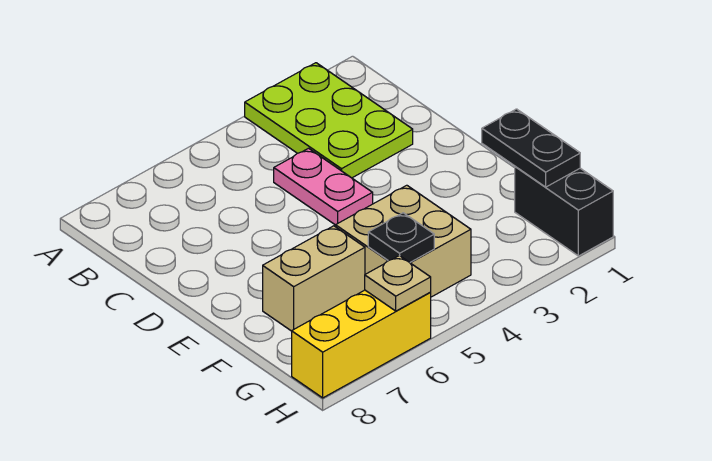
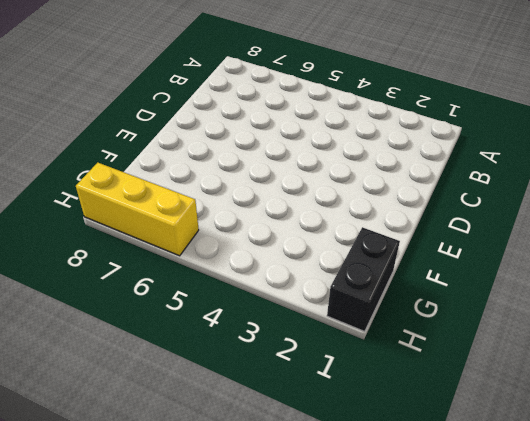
none -> lime plate A2:C3 level 1
none -> pink plate C4:D4 level 1

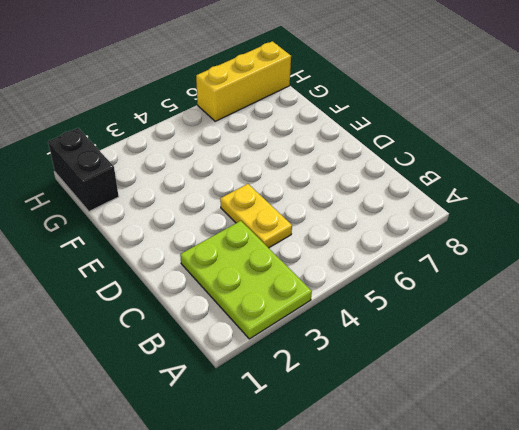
yellow plate C4:D4 level 1 -> pink plate C4:D4 level 1
none -> tan brick F4:G5 level 1
none -> tan brick F6:F7 level 1

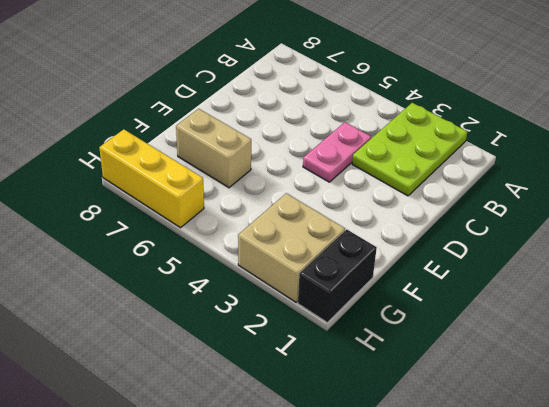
tan brick G2:H3 level 1 -> tan brick F4:G5 level 1
none -> black plate F1:G1 level 2
none -> black plate G5 level 2

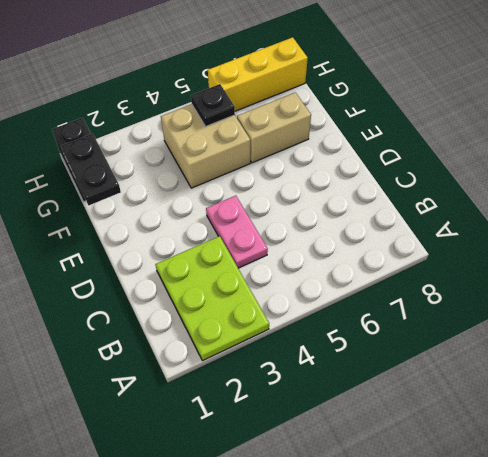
none -> tan plate H6 level 2

